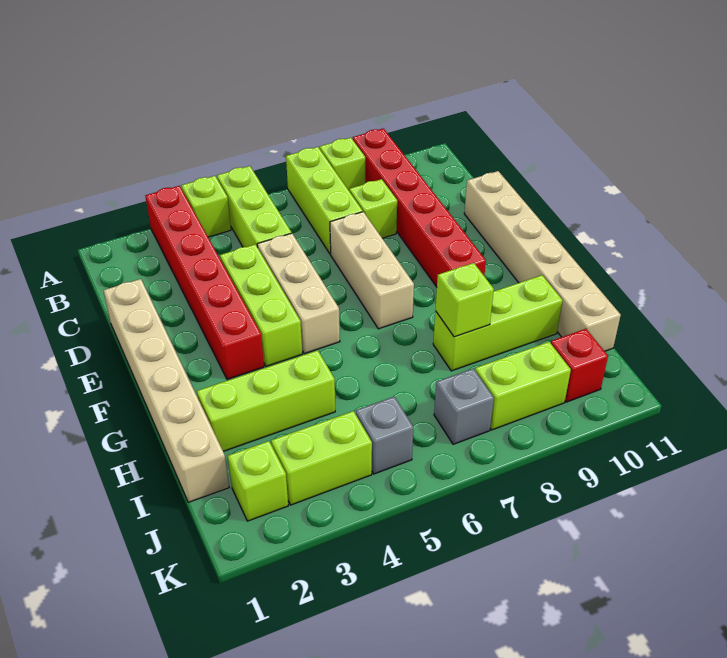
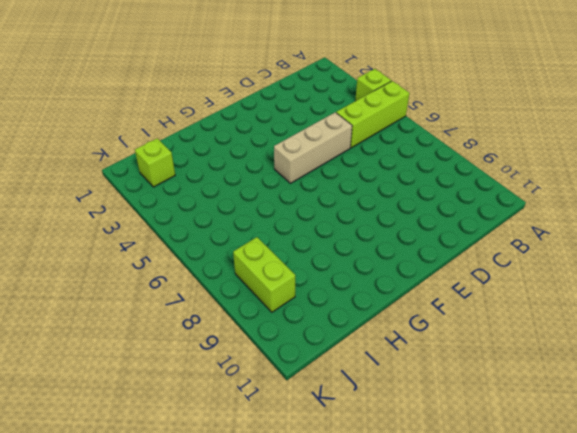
none -> red brick A3:F3 level 1
none -> lime brick A7:C7 level 1
none -> lime brick A8 level 1

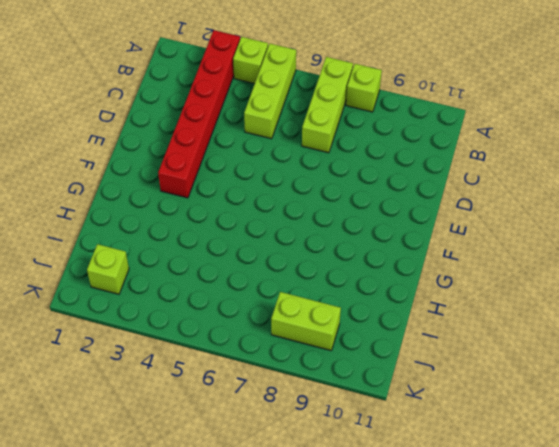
none -> red brick A9:F9 level 1
none -> lime brick C8 level 1
none -> tan brick D1:I1 level 1

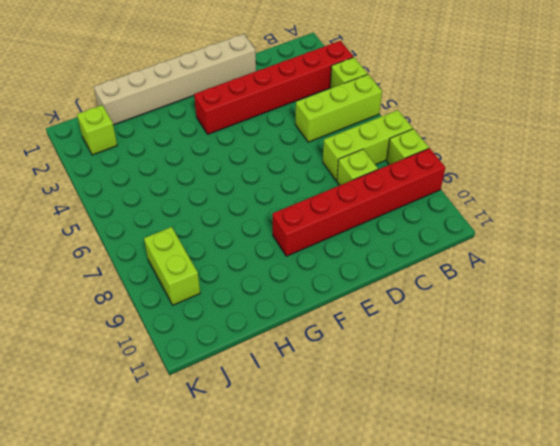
none -> lime brick D4:F4 level 1
none -> tan brick D5:F5 level 1
none -> tan brick D7:F7 level 1

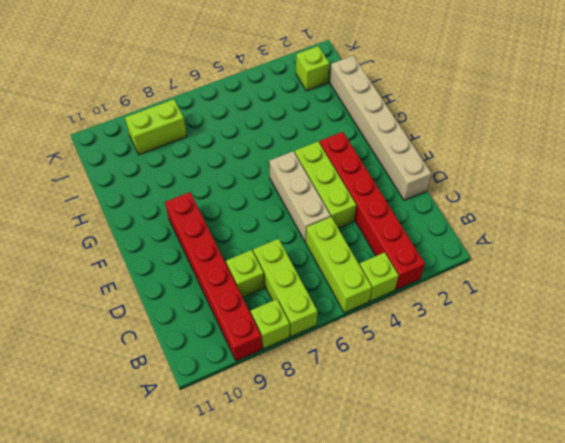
none -> tan brick D7:F7 level 1
none -> tan brick D11:I11 level 1
none -> lime brick H2:H4 level 1

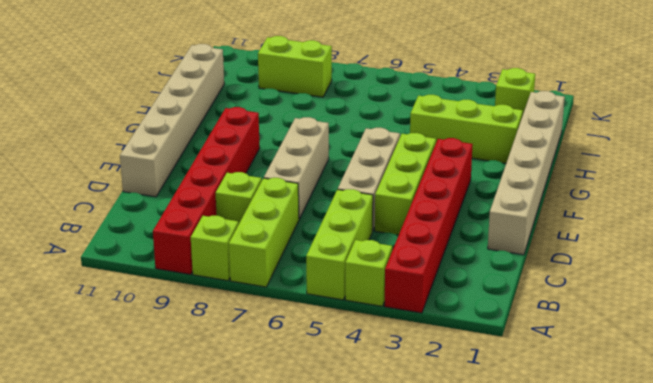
none -> lime brick H8:H10 level 1
none -> lime brick J3:J4 level 1
none -> grey brick J5 level 1

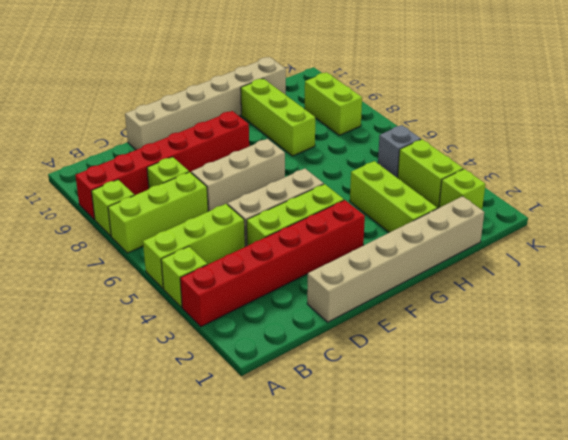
none -> grey brick J7 level 1
none -> red brick J10 level 1
none -> lime brick H8 level 2

